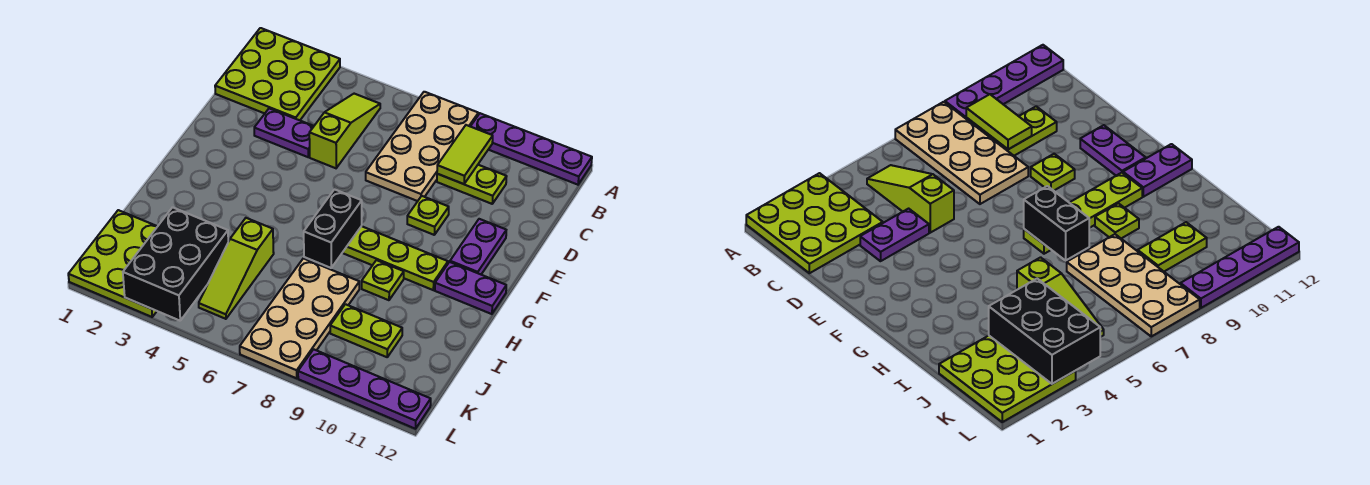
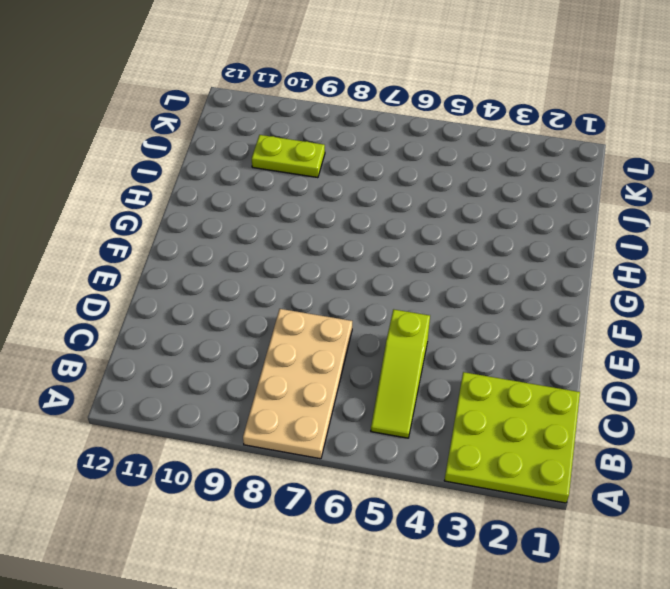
none -> purple plate A9:A12 level 1
none -> lime plate C9:C10 level 1
none -> purple plate D3:D4 level 1

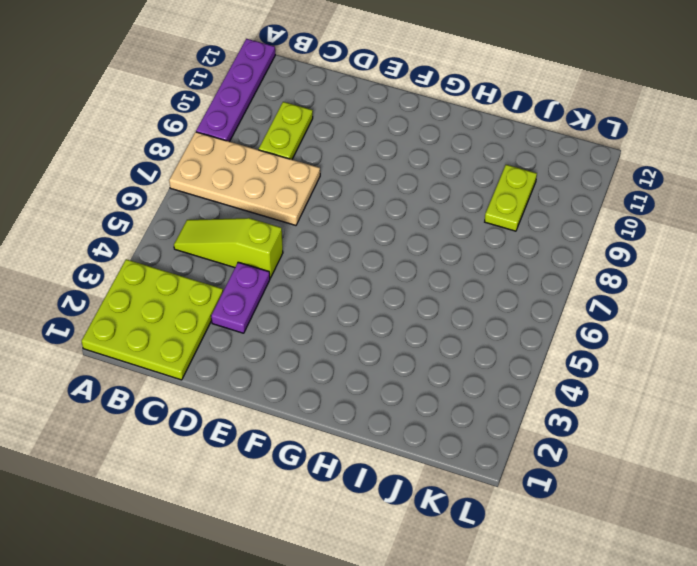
none -> lime plate E9 level 1
none -> purple plate E11:F11 level 1
none -> lime plate G7:G10 level 1

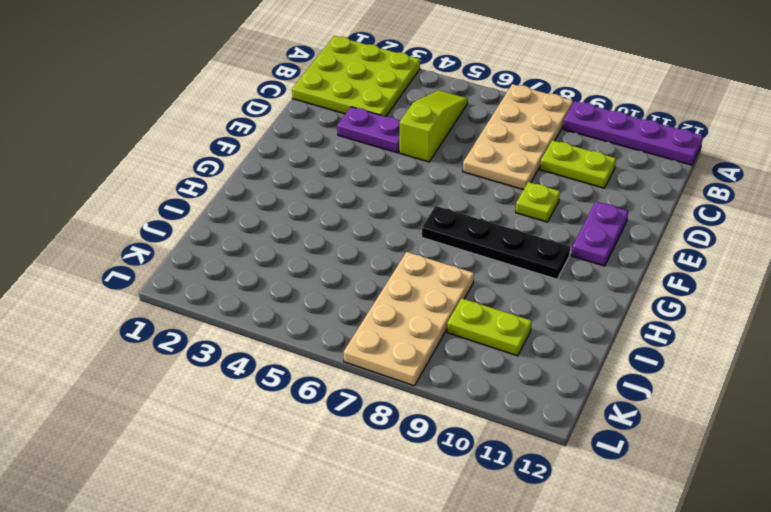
black plate G7:G10 level 1 -> lime plate G7:G10 level 1
none -> purple plate G11:G12 level 1
none -> lime plate H9 level 1
none -> lime slope I5:K5 level 1 top I

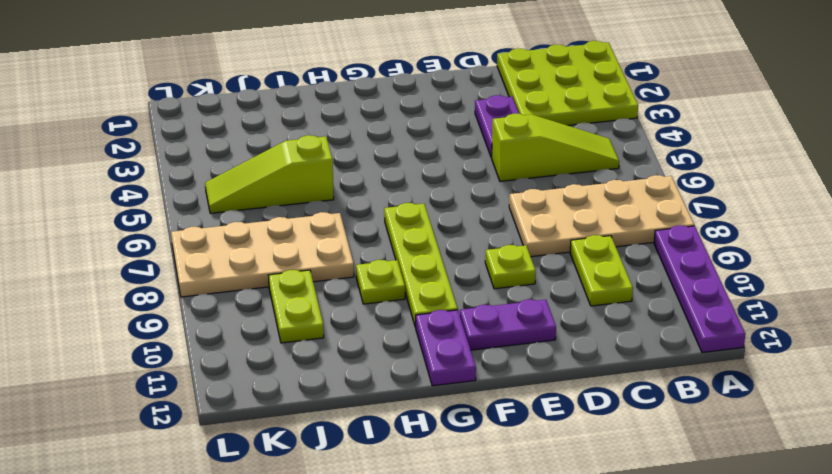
none -> lime plate J1:L3 level 1
none -> purple plate L9:L12 level 1
none -> lime tile B9:C9 level 2

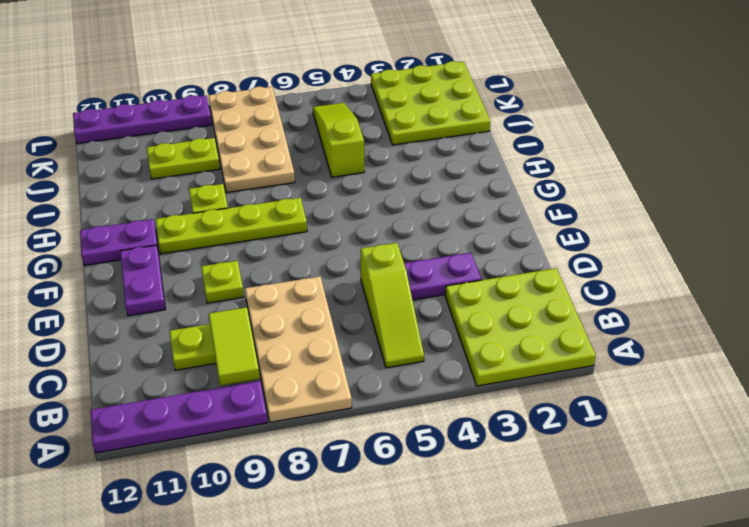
none -> black brick G7:H7 level 2
none -> black brick J3:L4 level 2

